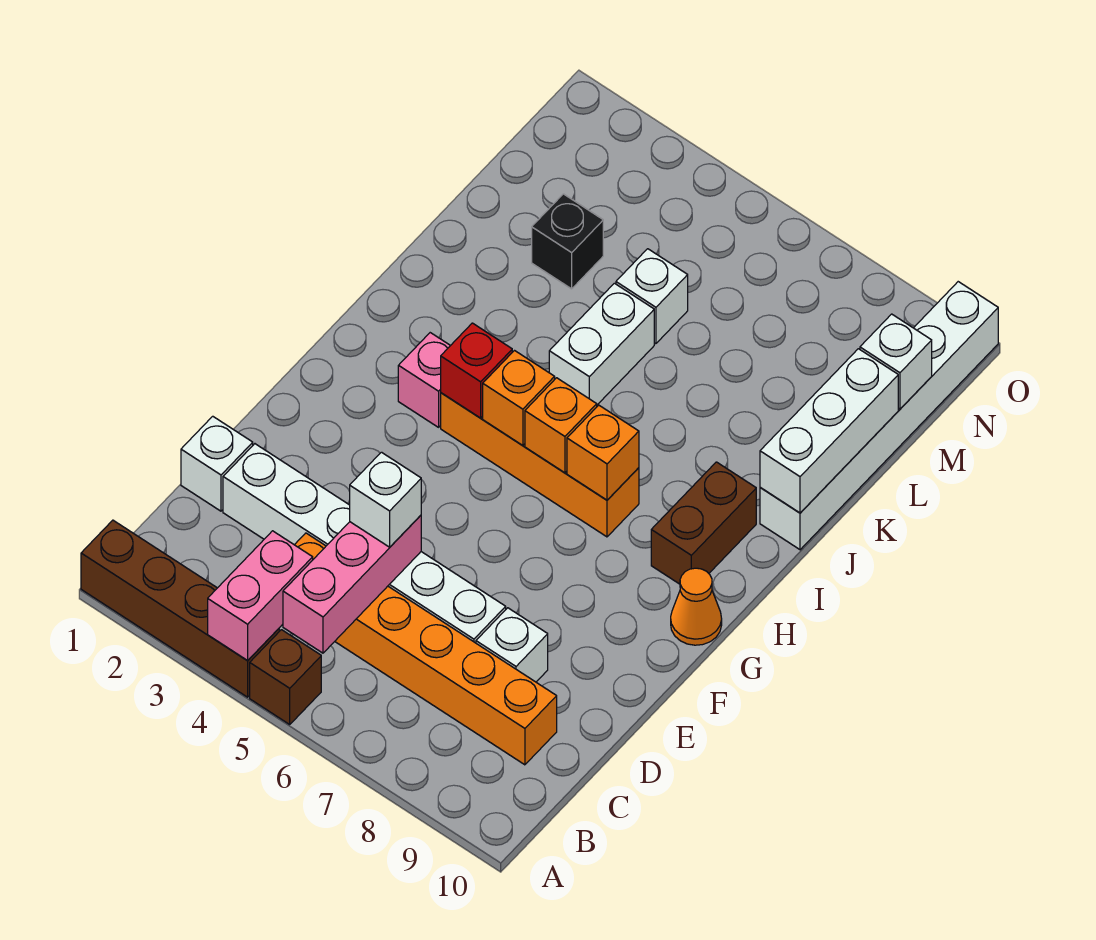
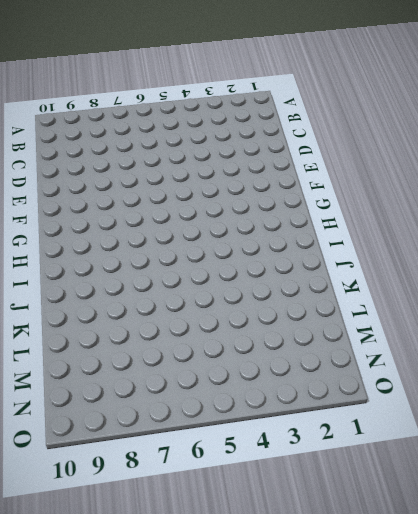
none -> brown brick A1:A4 level 1
none -> brown brick A5 level 1
none -> orange brick C4:C9 level 1

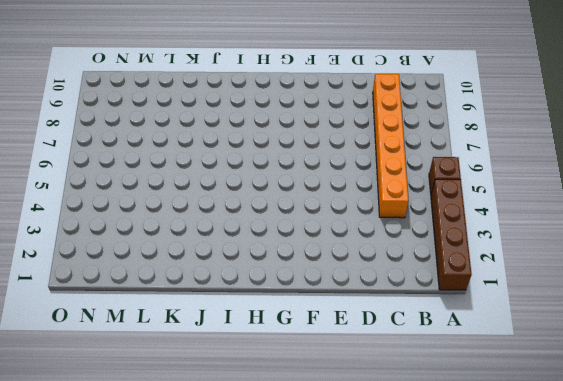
none -> white brick D1 level 1
none -> white brick D2:D7 level 1
none -> white brick D8 level 1

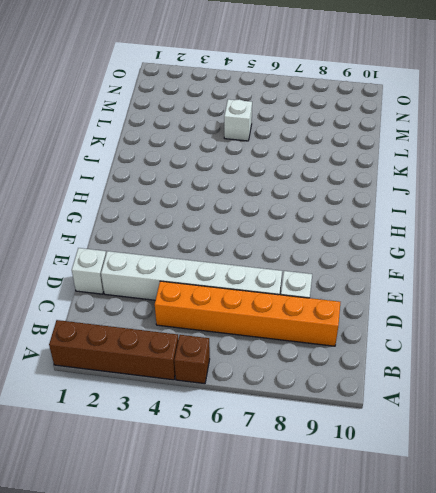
none -> orange cone G10 level 1
none -> pink brick H3 level 1
none -> orange brick H4:H7 level 1

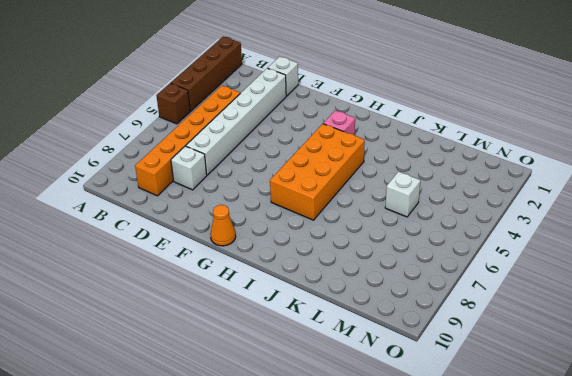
orange brick H4:I7 level 1 -> orange brick H4:H7 level 1
none -> brown brick H9:I9 level 1
none -> white brick J5:K5 level 1
none -> white brick J10:O10 level 1

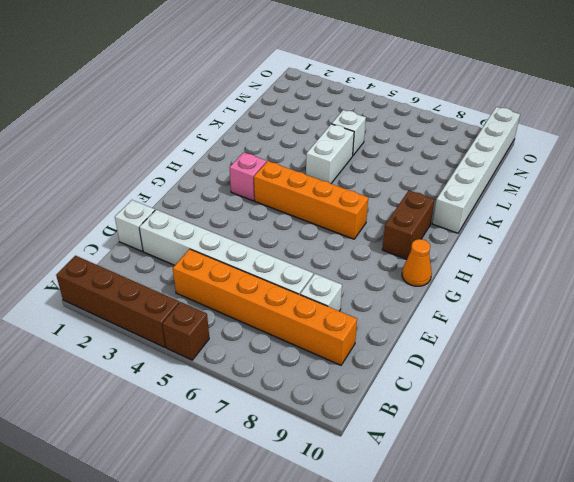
none -> black brick L3 level 1
none -> pink brick A4:B4 level 2
none -> pink brick B5:D5 level 2

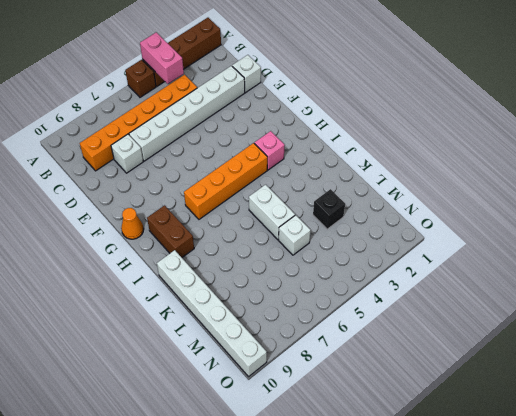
none -> pink brick B5:D5 level 2
none -> red brick H4 level 2
none -> orange brick H5 level 2

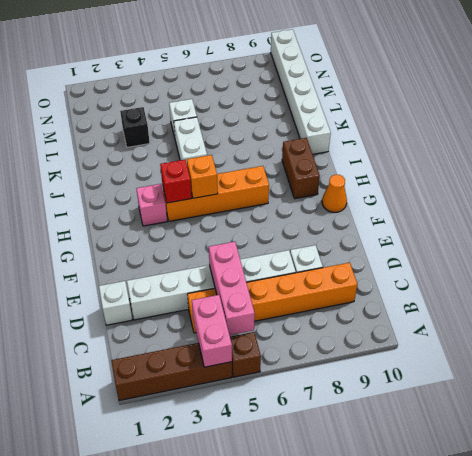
none -> orange brick H6 level 2
none -> orange brick H7 level 2
none -> white brick J10:L10 level 2

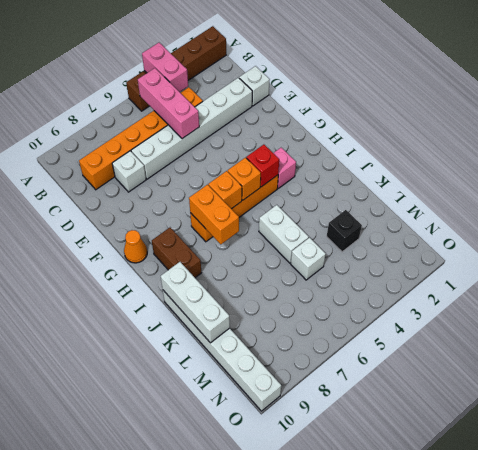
orange brick H7:I7 level 2 -> orange brick H7 level 2
none -> white brick M10 level 2
none -> white brick D5 level 3

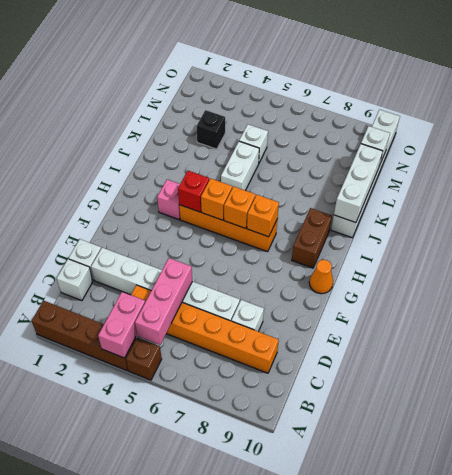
white brick C1 level 1 -> white brick D5 level 3

